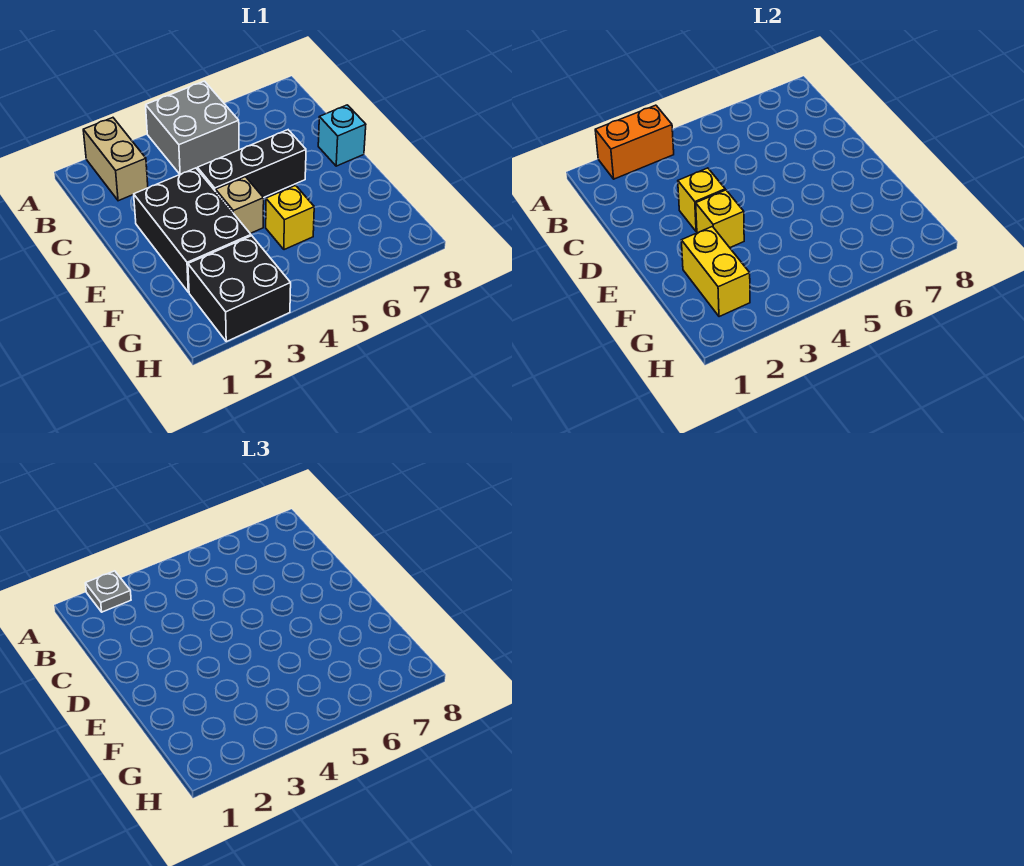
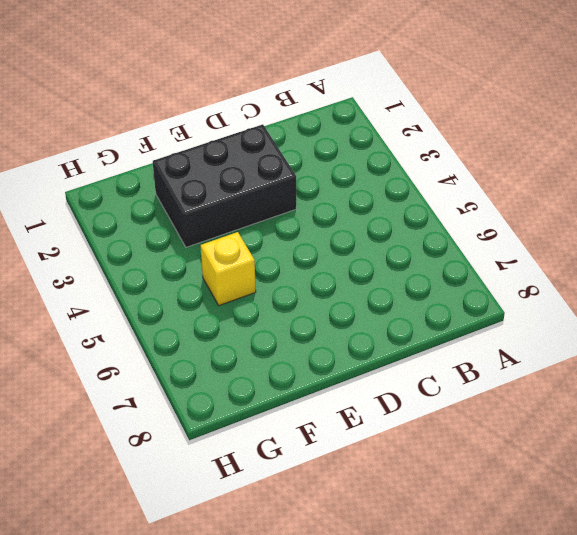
none -> tan brick A2:B2 level 1
none -> grey brick A4:B5 level 1
none -> black brick D4:D6 level 1

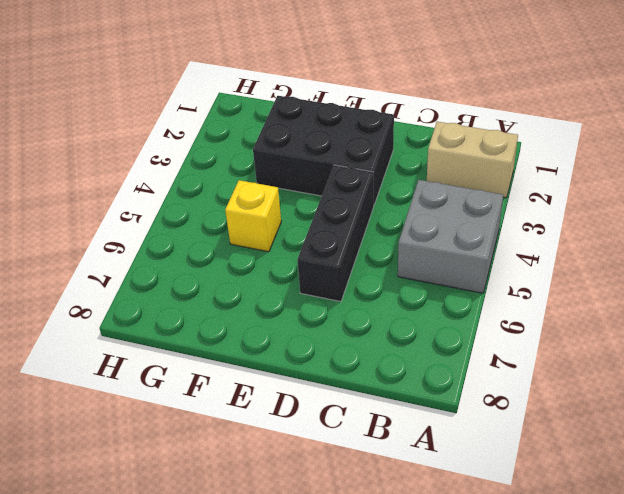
none -> cyan brick D8 level 1
none -> tan brick E4 level 1
none -> black brick G2:H3 level 1

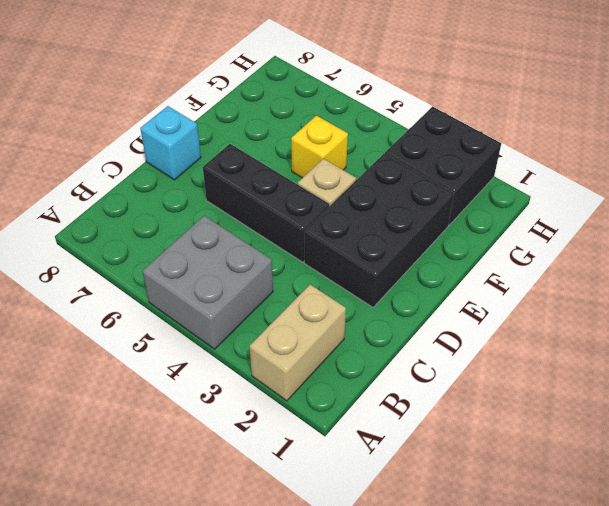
none -> orange brick A2:A3 level 2
none -> yellow brick D3 level 2
none -> yellow brick E3 level 2

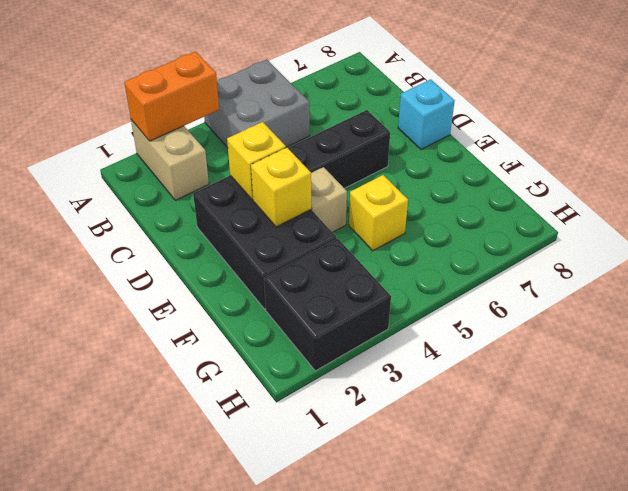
none -> yellow brick F2:G2 level 2
none -> grey plate A2 level 3

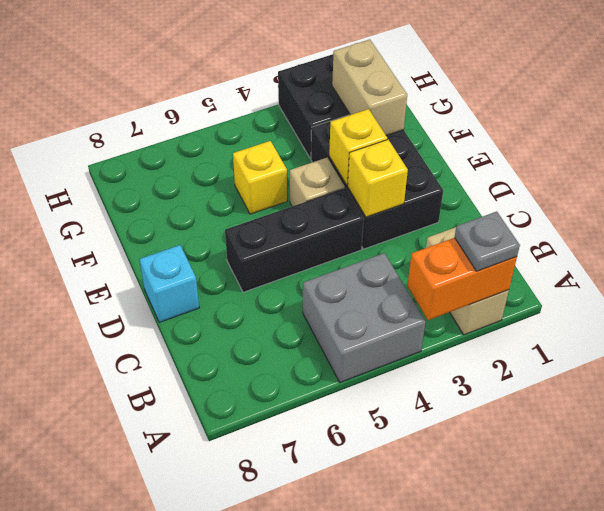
tan brick F2:G2 level 2 -> yellow brick F2:G2 level 2

